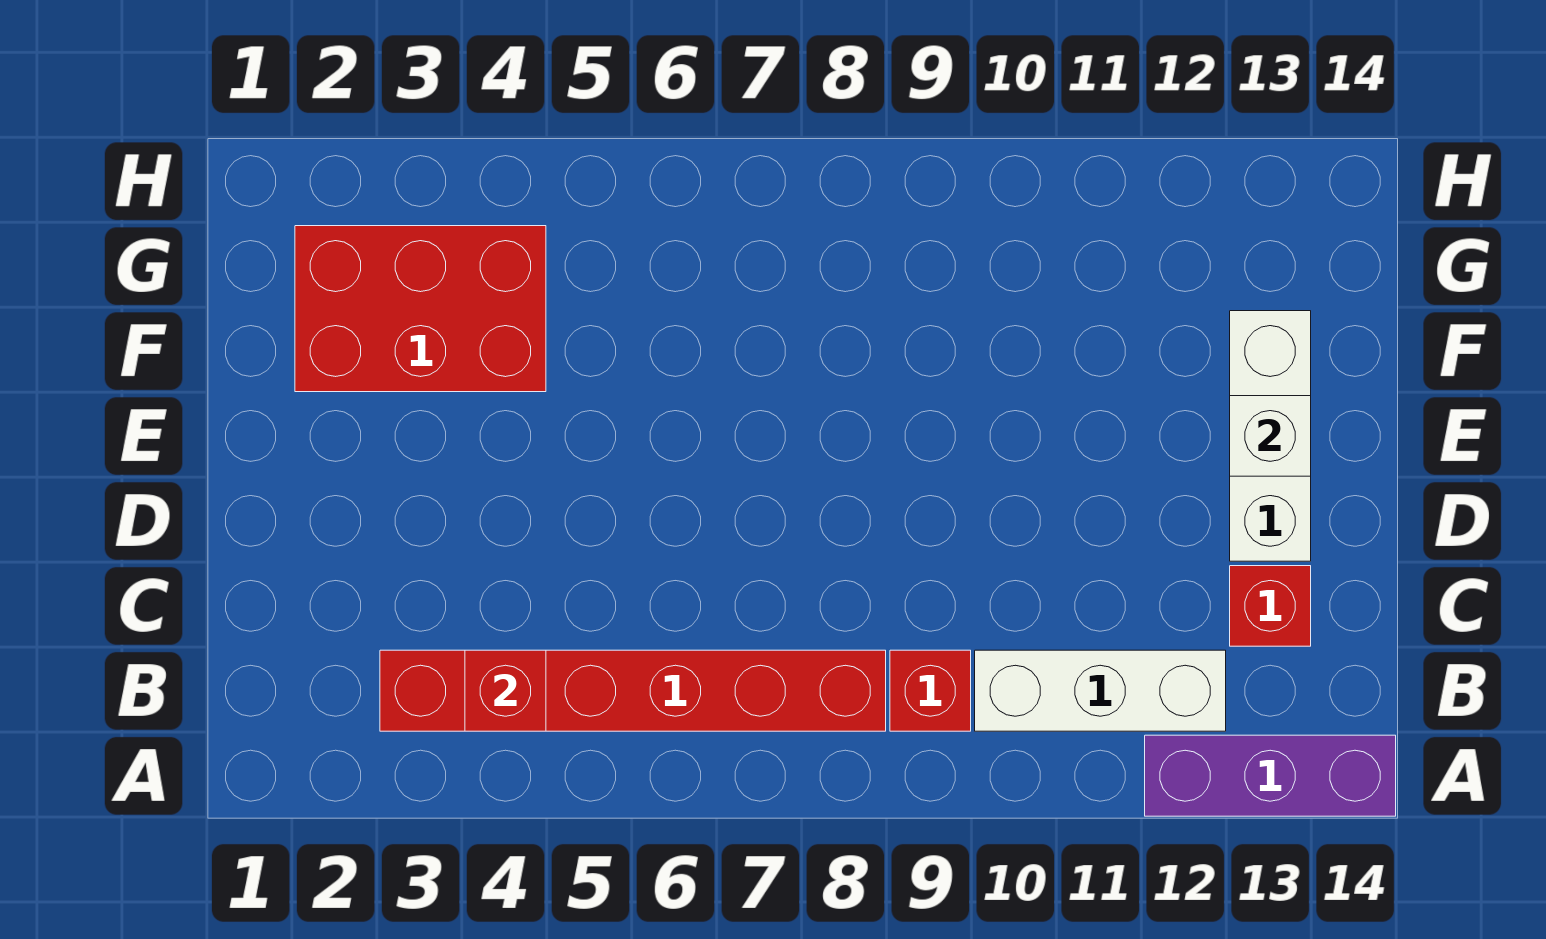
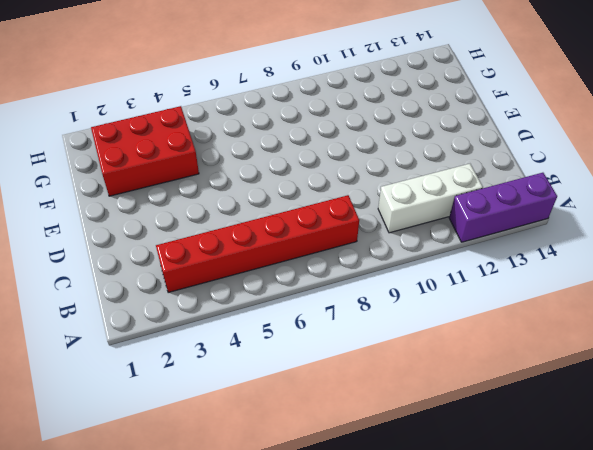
none -> red brick B9 level 1
none -> red brick C13 level 1

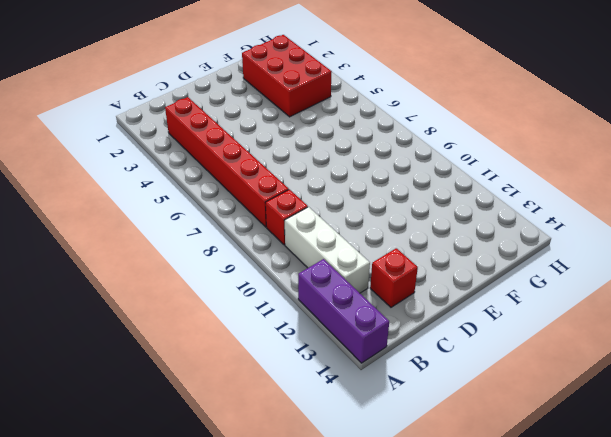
none -> white brick D13:F13 level 1
none -> red brick B4 level 2

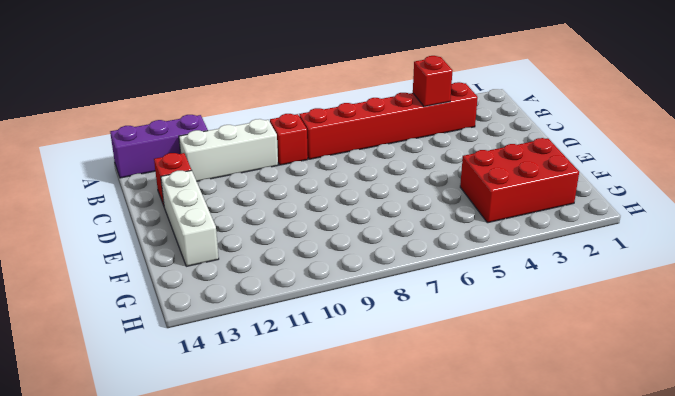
none -> white brick E13 level 2

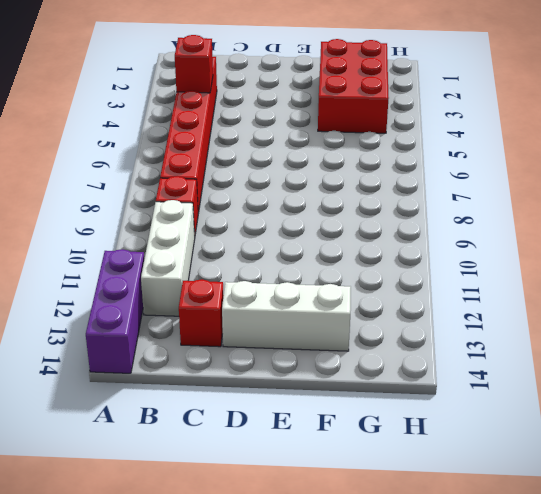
none -> white brick E13 level 2

